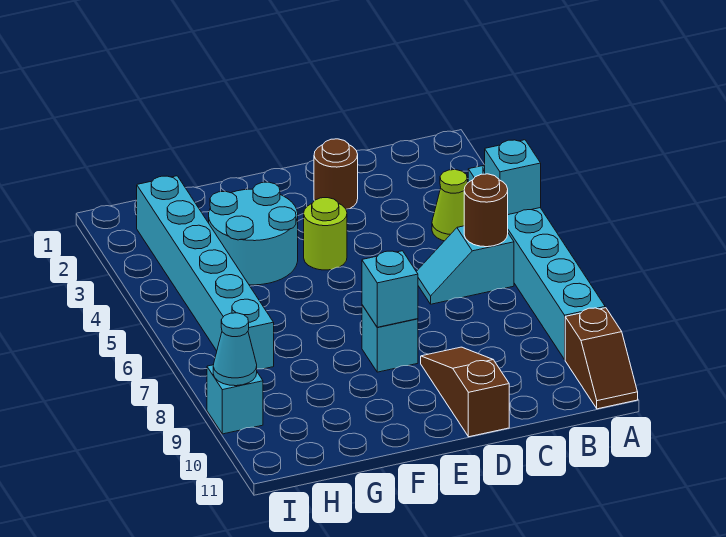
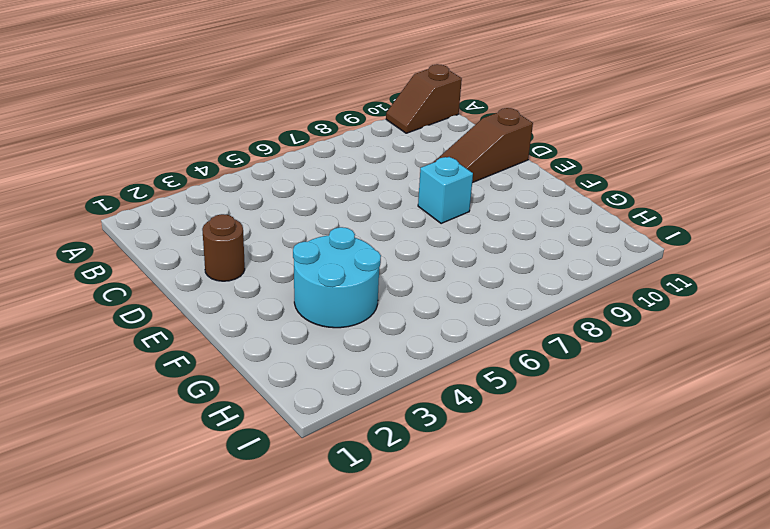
brown slope A10:A11 level 1 top 11 -> brown slope A10:A11 level 1 top 10
none -> cyan brick A4:A9 level 1
none -> lime cone B4 level 1
none -> cyan slope B6:C6 level 1 top B

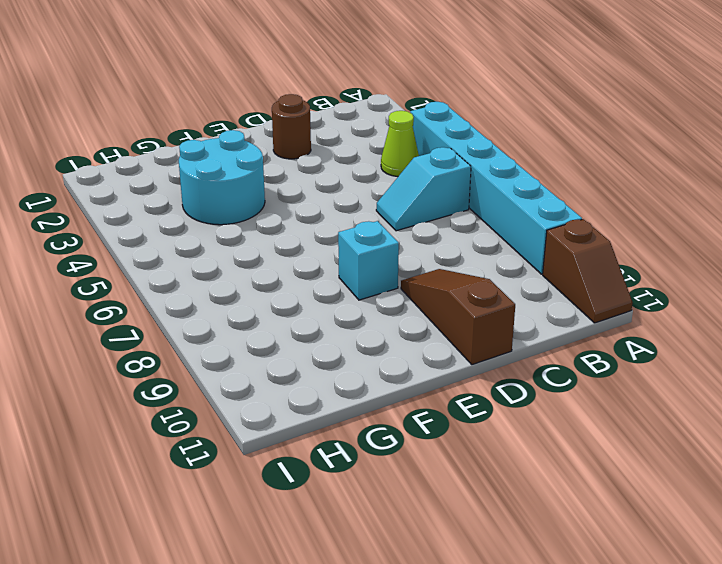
none -> lime round brick E4 level 1
none -> cyan brick H2:H7 level 1
none -> cyan brick I9 level 1

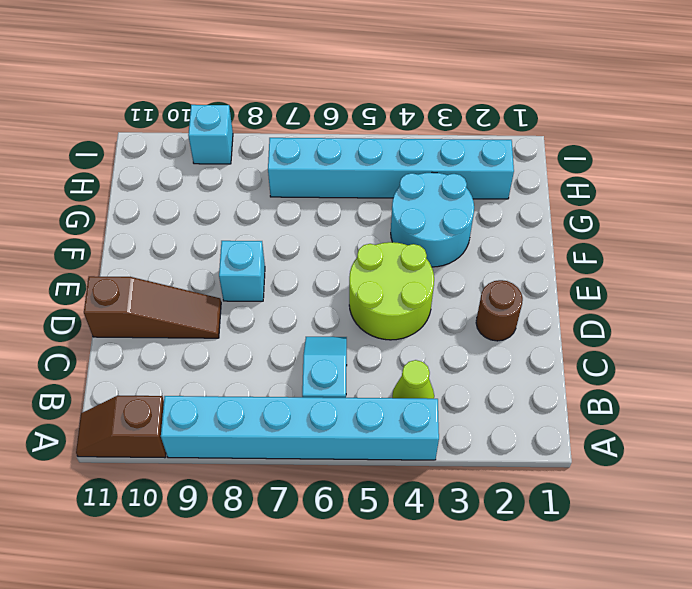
lime round brick D4:E5 level 1 -> lime round brick E4 level 1
none -> cyan brick A5 level 2
none -> brown round brick B6 level 2
none -> cyan brick E8 level 2

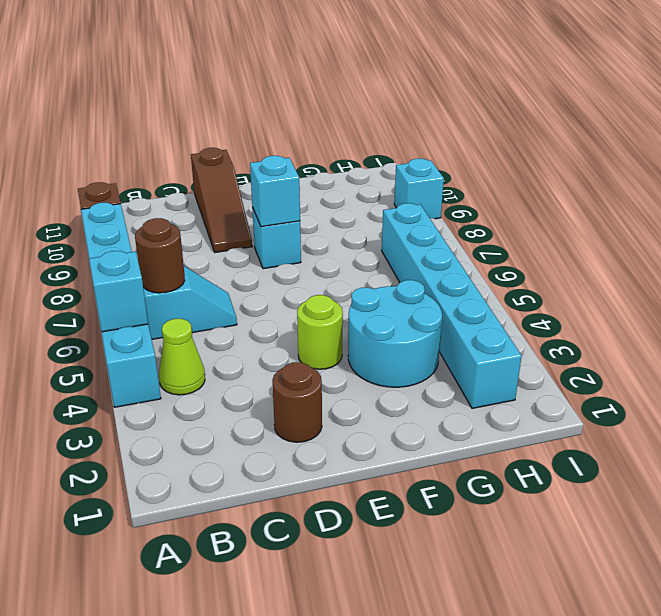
none -> cyan cone I9 level 2

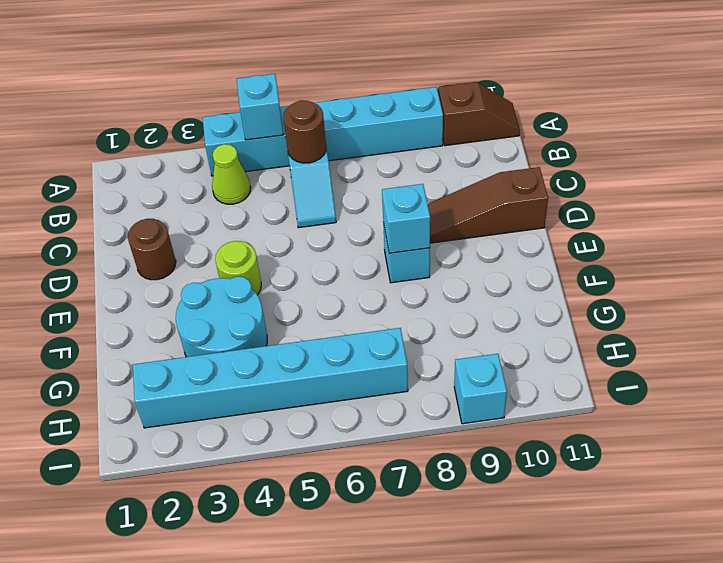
none -> cyan cone I9 level 2

